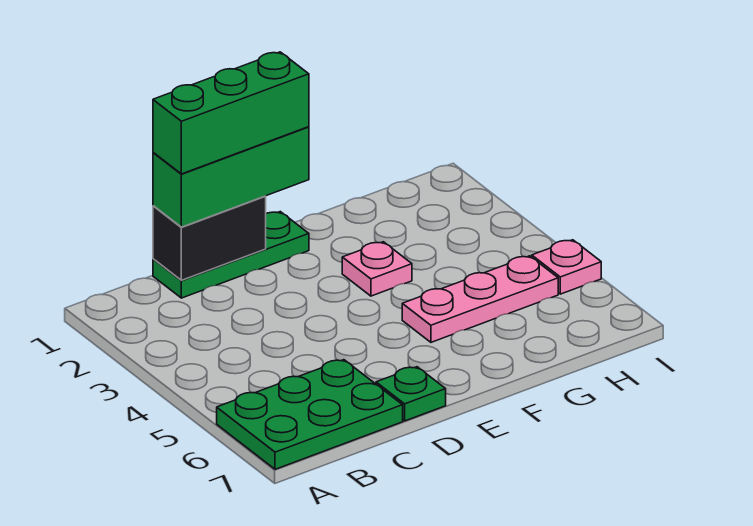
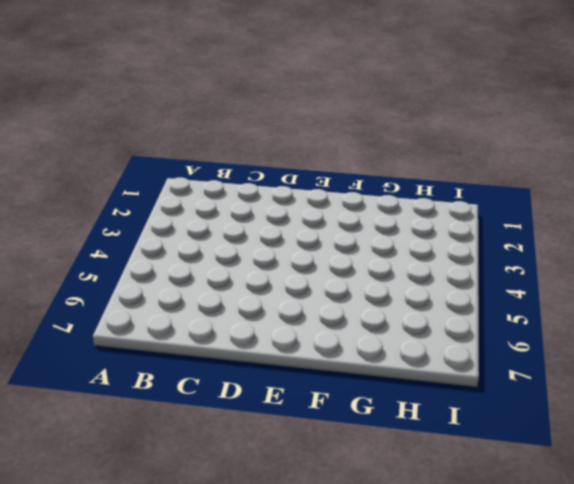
none -> green plate A6:C7 level 1
none -> green plate C1:E1 level 1

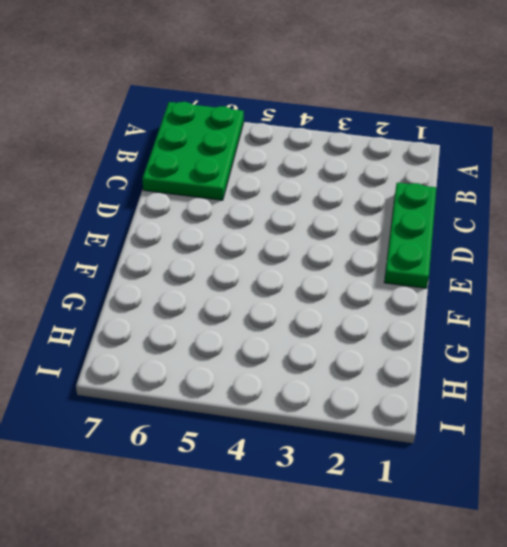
none -> green plate D7 level 1
none -> pink plate F3 level 1

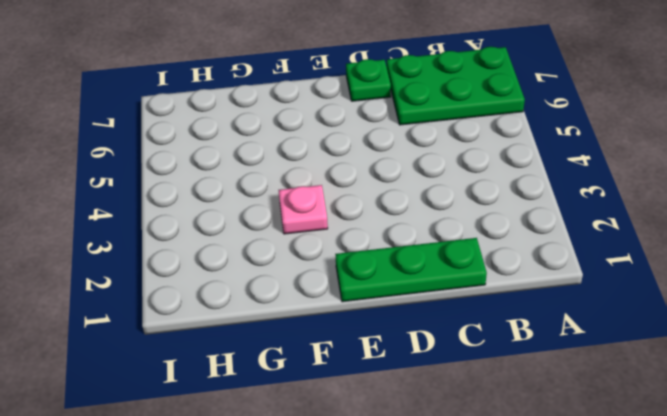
none -> pink plate F5:H5 level 1
none -> pink plate I5 level 1

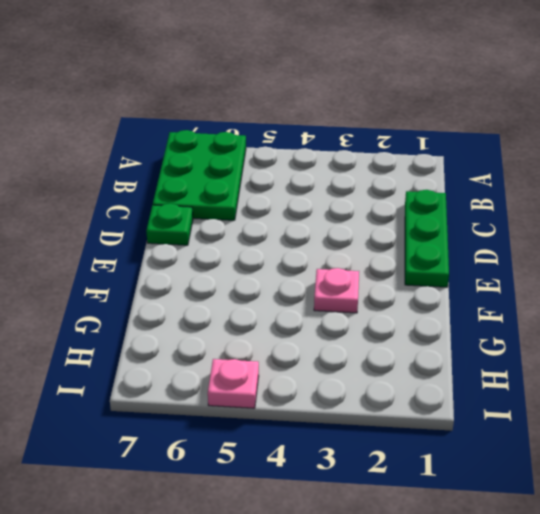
none -> pink plate F5:H5 level 1
none -> black brick C1:D1 level 2

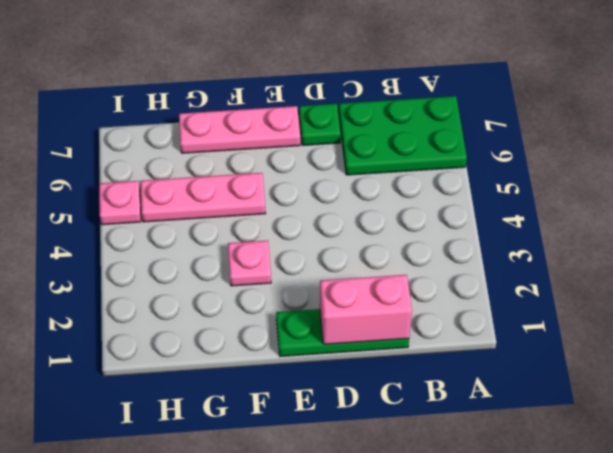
pink brick C1:D1 level 2 -> black brick C1:D1 level 2
pink plate E7:G7 level 1 -> none
none -> green brick C1:E1 level 3
none -> green brick C1:E1 level 4

